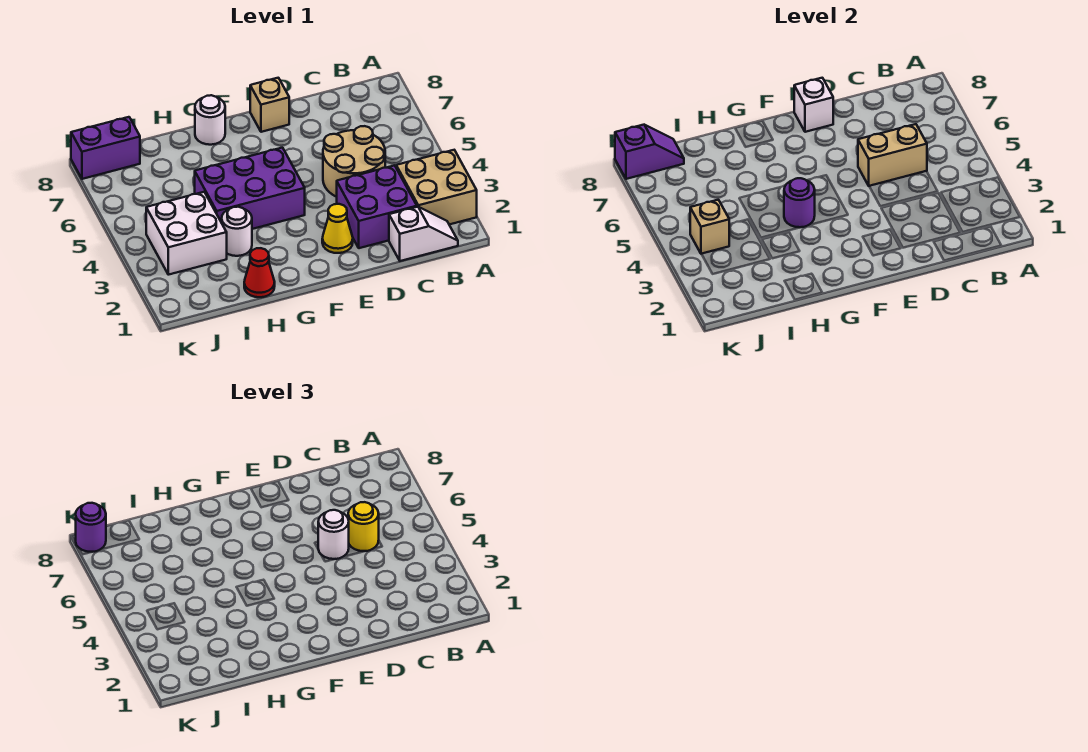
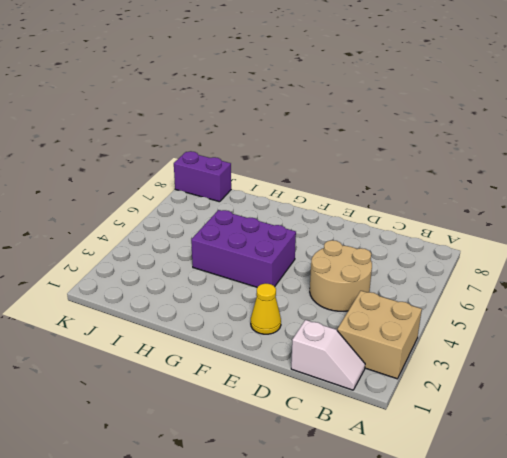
none -> purple brick C2:D3 level 1
none -> tan brick E8 level 1
none -> white round brick G8 level 1

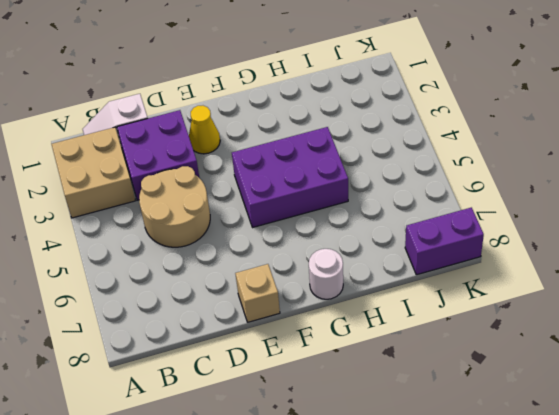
none -> red cone H1 level 1
none -> white round brick H3 level 1
none -> white brick I3:J4 level 1

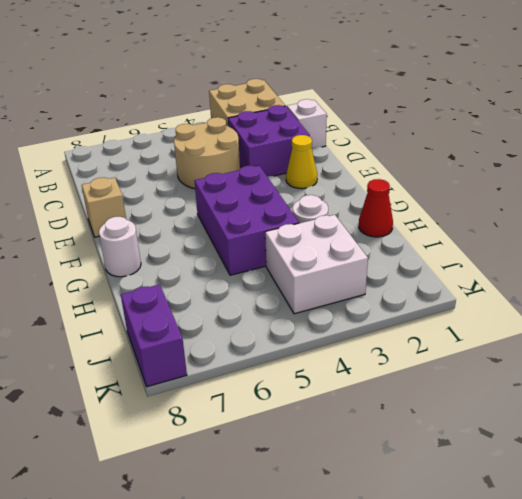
none -> tan brick C5:D5 level 2
none -> white brick E8 level 2
none -> purple round brick G4 level 2

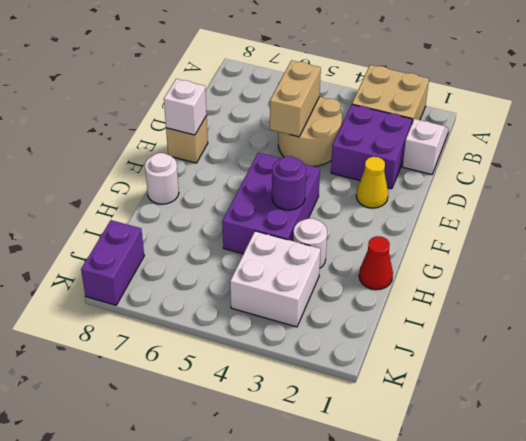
none -> tan brick J4 level 2
none -> purple slope J8:K8 level 2 top K
none -> yellow round brick C5 level 3

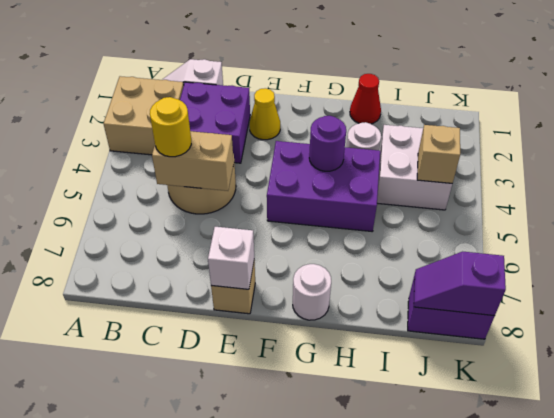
none -> white round brick D5 level 3
none -> purple round brick K8 level 3

